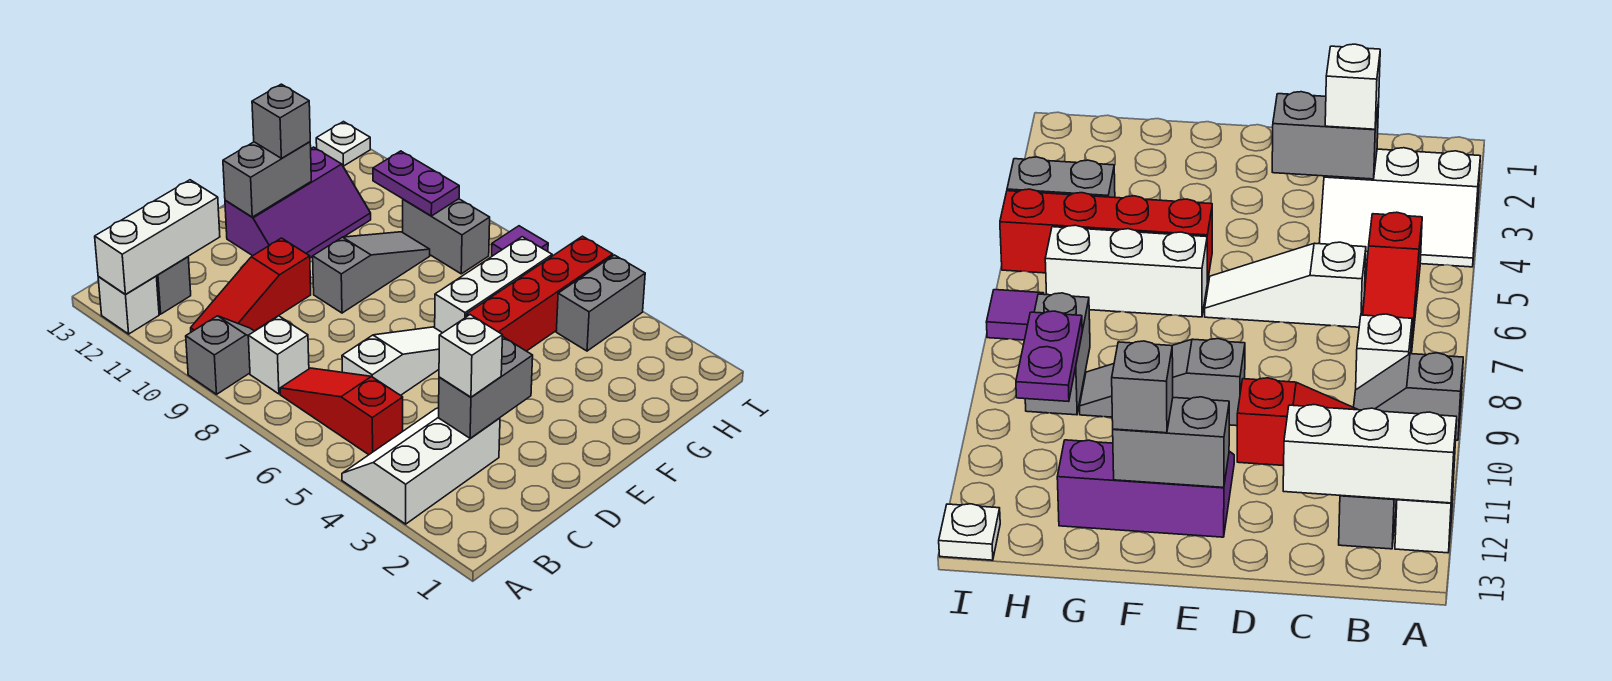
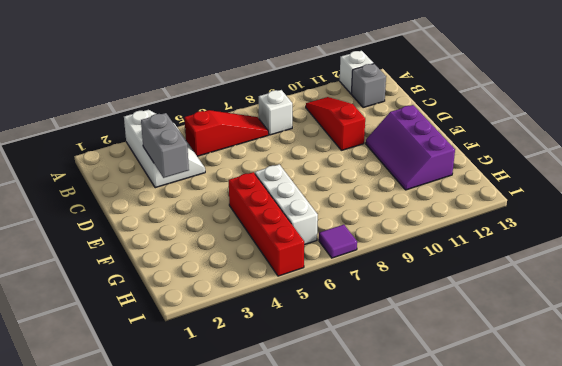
none -> grey slope A9:B9 level 1 top A
none -> white slope C6:E6 level 1 top C
none -> grey slope E9:G9 level 1 top E

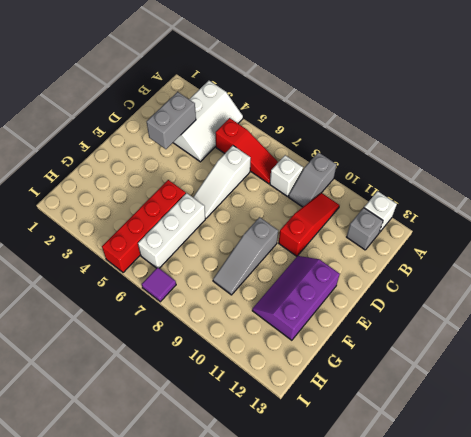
none -> grey brick H4:I4 level 1
none -> grey brick H8:H9 level 1
none -> white plate I13 level 1

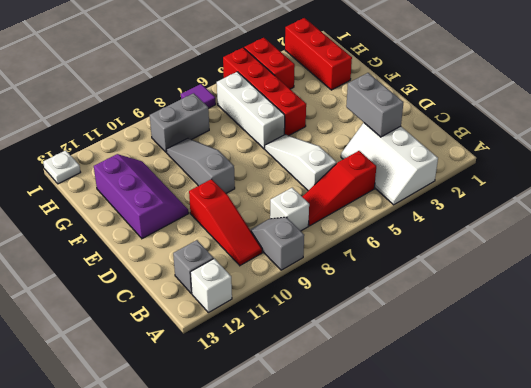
red brick G2:I2 level 1 -> none
red brick H4:I4 level 1 -> grey brick H4:I4 level 1
none -> white brick A12:C12 level 2
none -> grey brick E12:F12 level 2
none -> purple plate H9:H10 level 2

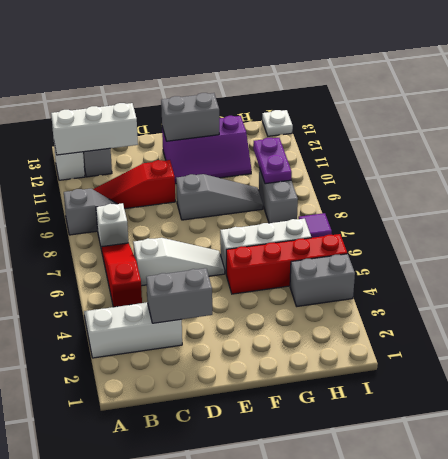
none -> white brick C3 level 3
none -> grey brick F12 level 3

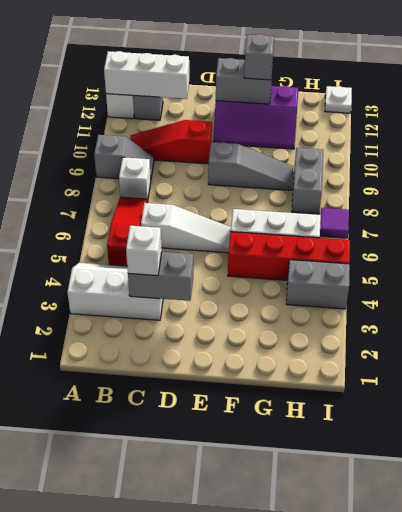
none -> purple plate H9:H10 level 2

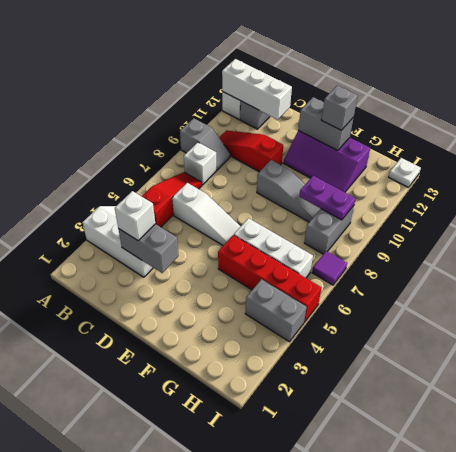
purple plate G9:H9 level 2 -> purple plate H9:H10 level 2

